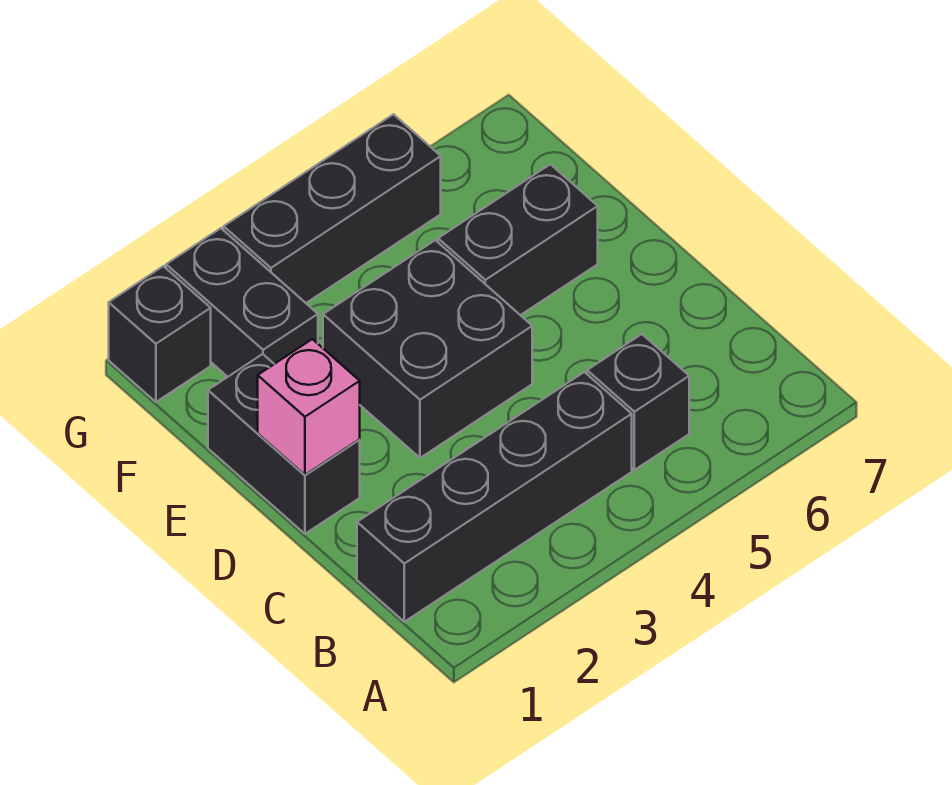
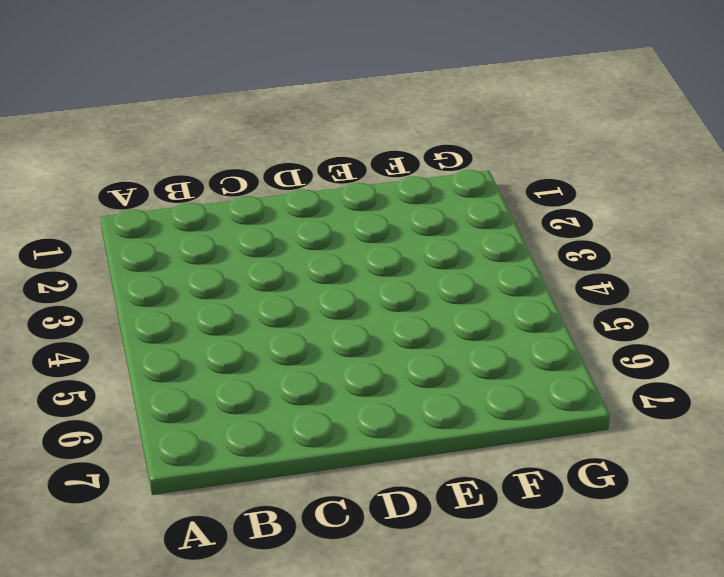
none -> black brick B1:B4 level 1
none -> black brick B5 level 1

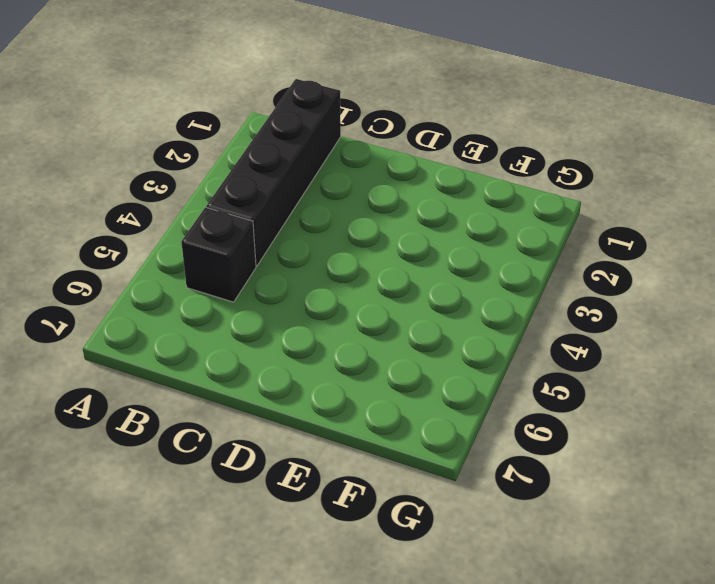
none -> black brick D1:E1 level 1
none -> black brick D3:E4 level 1

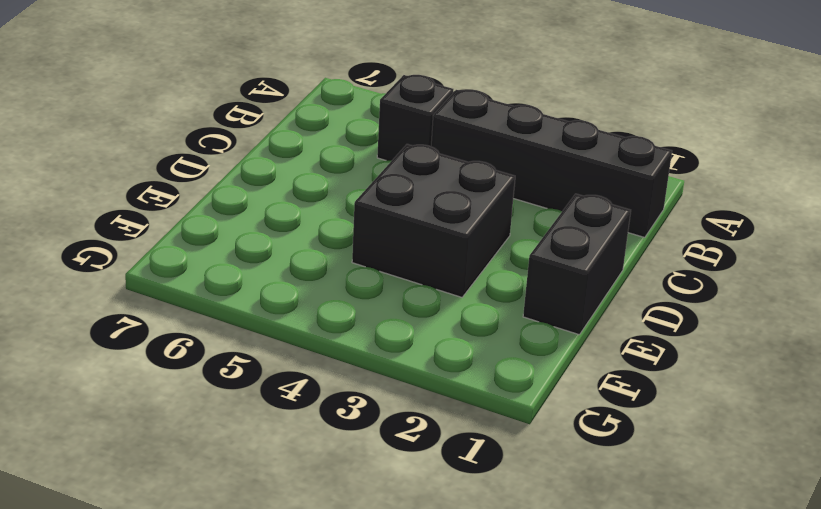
none -> black brick E5:E6 level 1
none -> black brick F2:G2 level 1

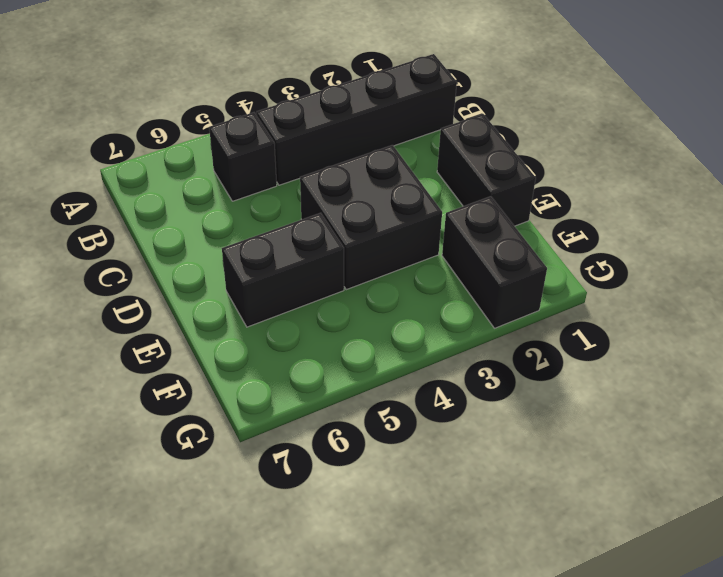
none -> black brick G1 level 1
none -> black brick G3:G5 level 1

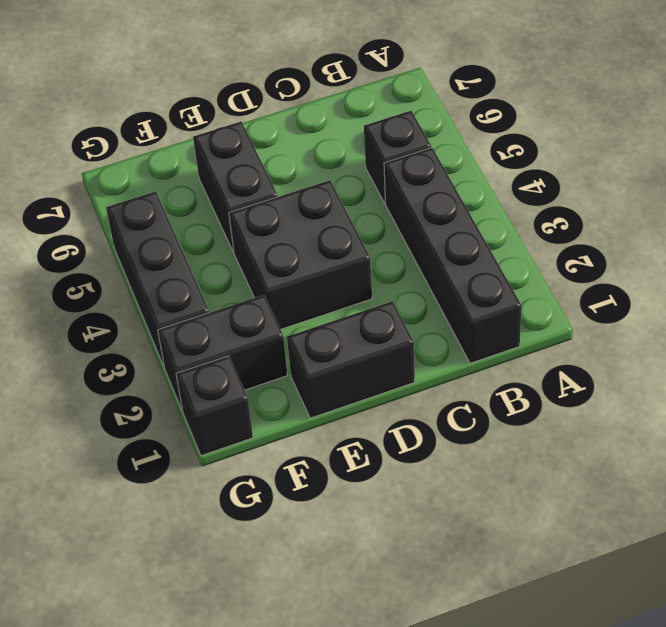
none -> pink brick D1 level 2

